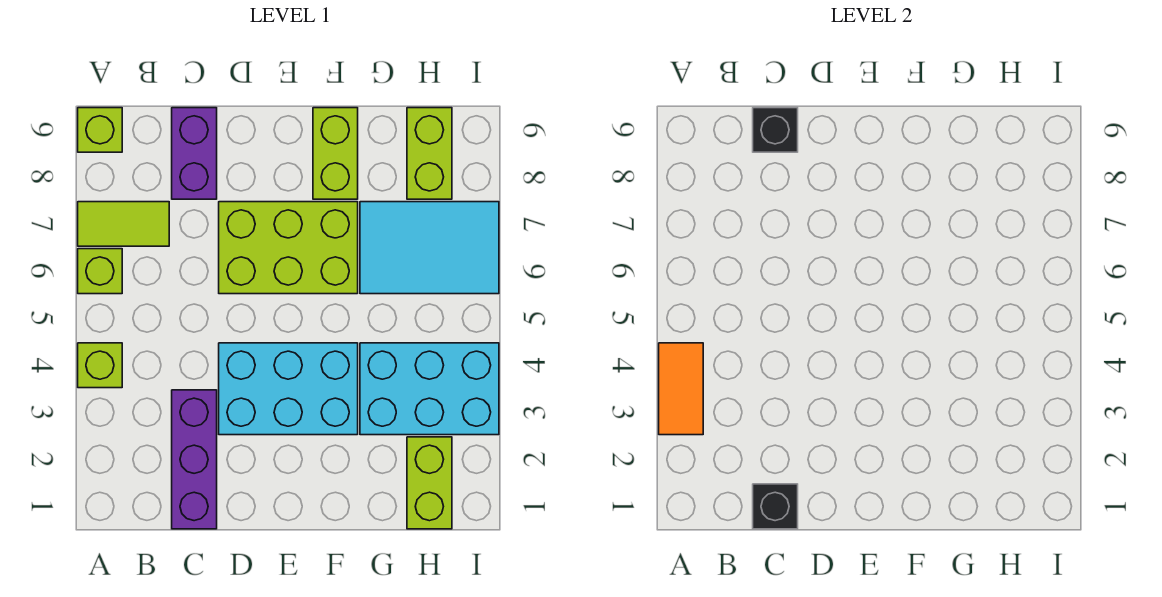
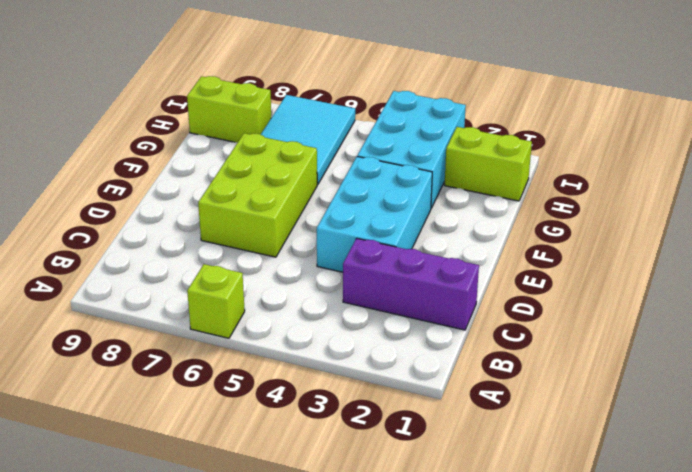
none -> lime brick A4 level 1
none -> lime tile A7:B7 level 1
none -> lime brick A9 level 1

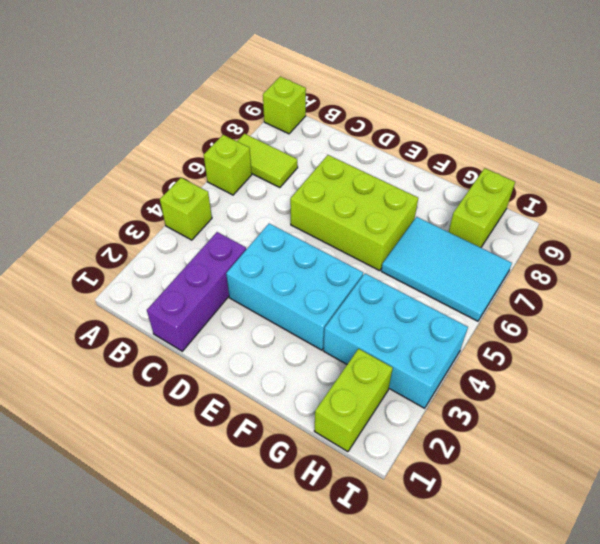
none -> purple brick C8:C9 level 1
none -> lime brick F8:F9 level 1
none -> orange tile A3:A4 level 2

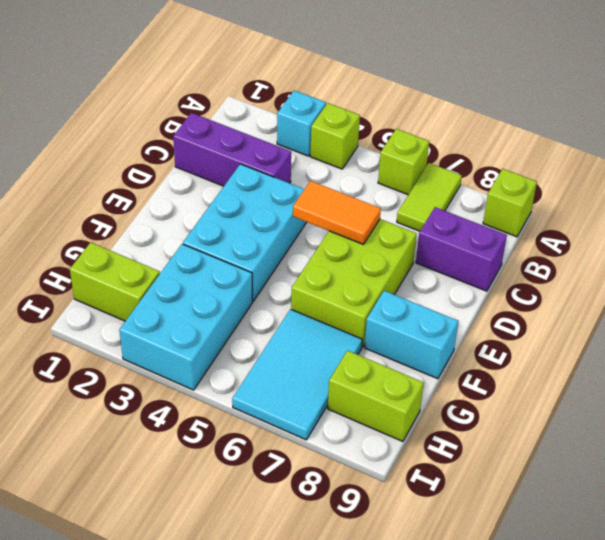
cyan brick A3 level 1 -> none
orange tile D5:D6 level 2 -> orange tile A3:A4 level 2
cyan brick F8:F9 level 1 -> lime brick F8:F9 level 1
none -> black brick C1 level 2
none -> black brick C9 level 2

